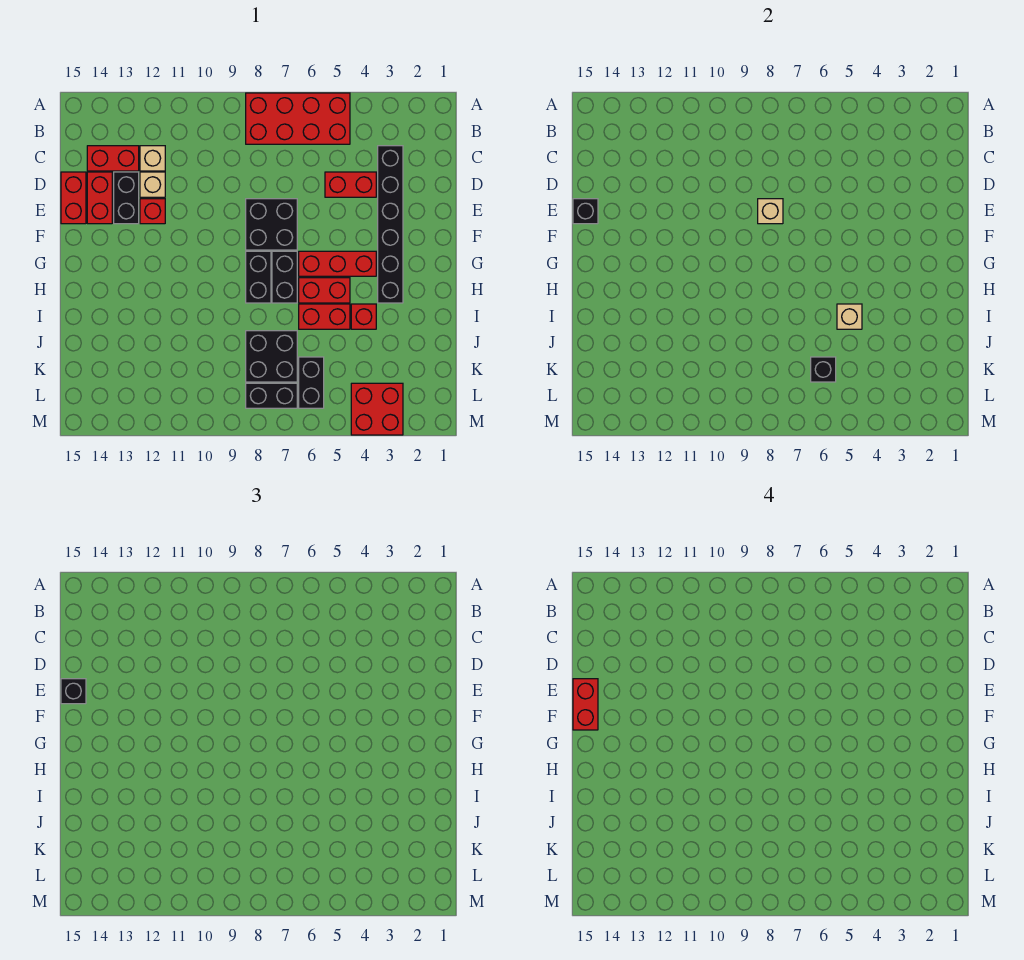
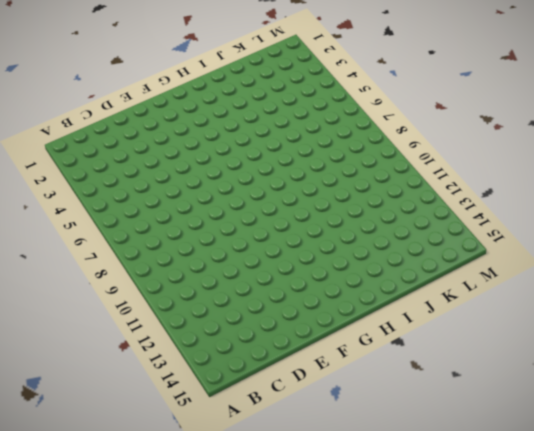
none -> red brick A5:B8 level 1
none -> black brick C3:H3 level 1
none -> tan brick C12 level 1

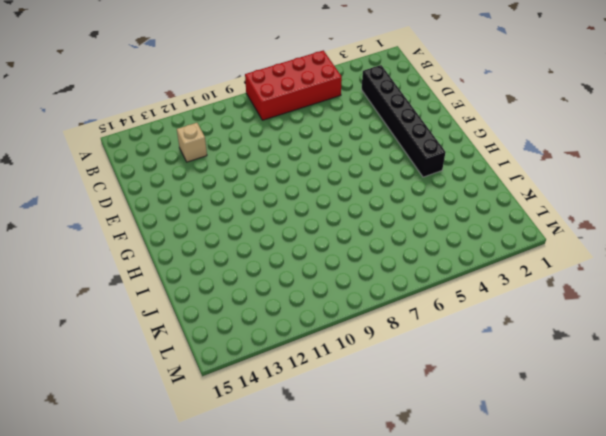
none -> red brick C13:C14 level 1
none -> red brick D4:D5 level 1
none -> tan brick D12 level 1

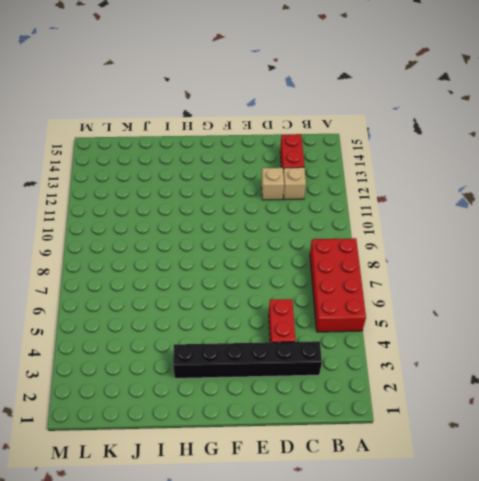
none -> black brick D13:E13 level 1
none -> red brick D14:E14 level 1
none -> red brick D15:E15 level 1

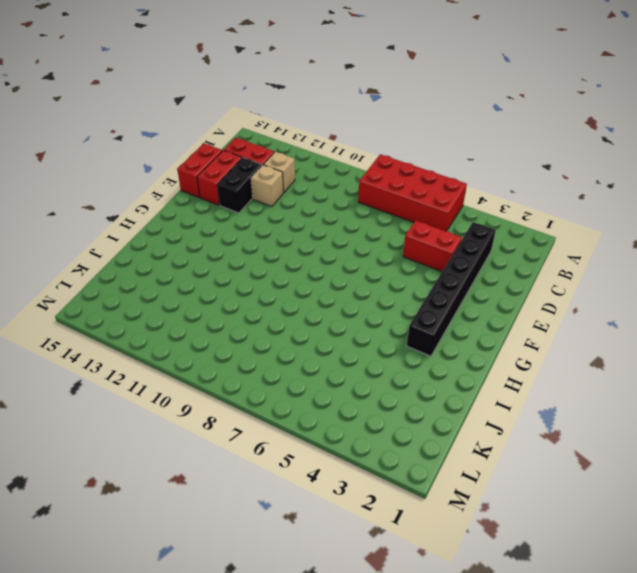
none -> black brick E7:F8 level 1
none -> red brick E12 level 1
none -> red brick G4:G6 level 1

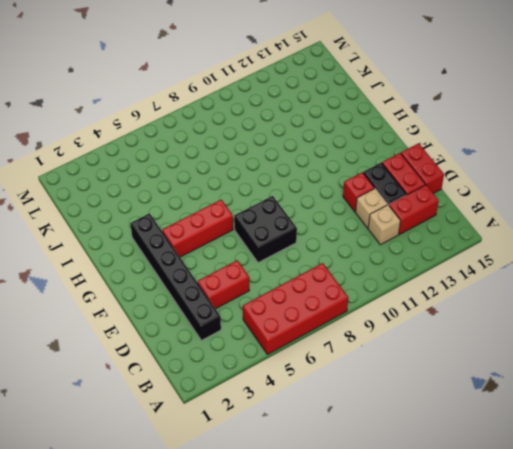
none -> black brick G7:H7 level 1
none -> black brick G8:H8 level 1
none -> red brick H5:H6 level 1

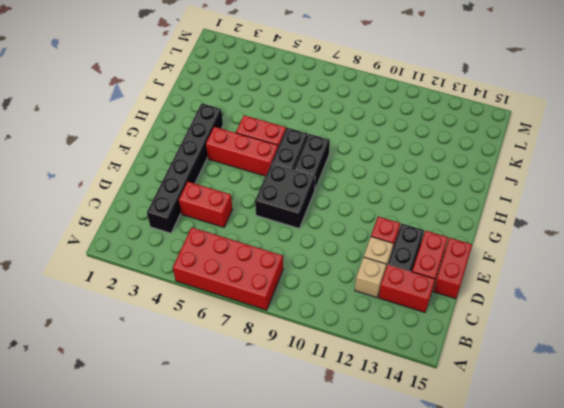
none -> red brick I4 level 1
none -> red brick I5:I6 level 1
none -> black brick J7:K8 level 1

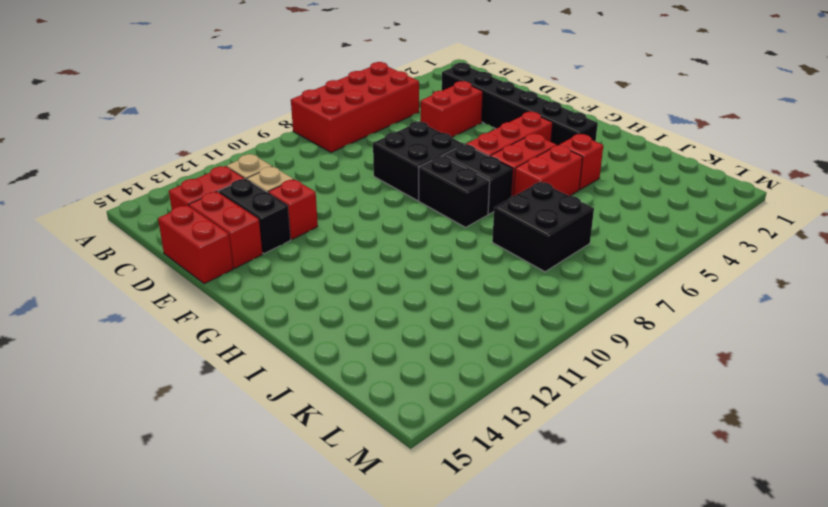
none -> black brick K6:L6 level 1
none -> red brick L3:M4 level 1
none -> black brick L7:L8 level 1

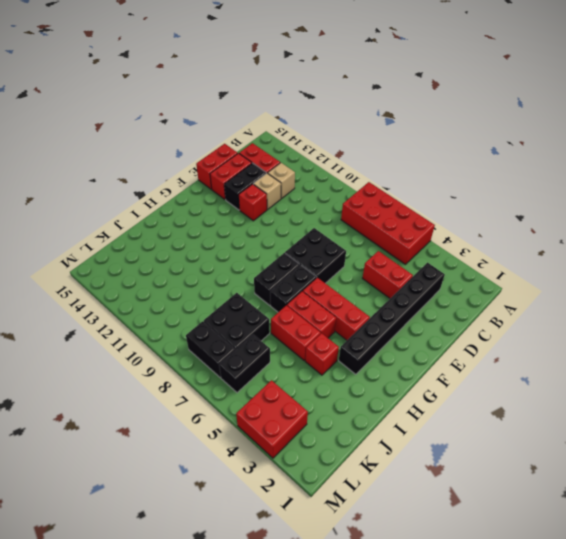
none -> tan brick E8 level 2
none -> black brick E15 level 2
none -> tan brick I5 level 2

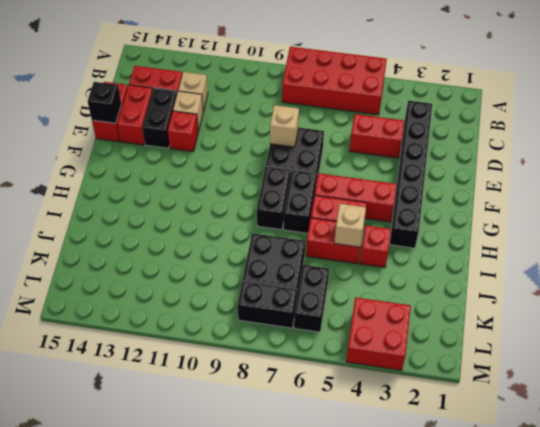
none -> black brick K6 level 2
none -> black brick E15 level 3
none -> red brick E15:F15 level 4

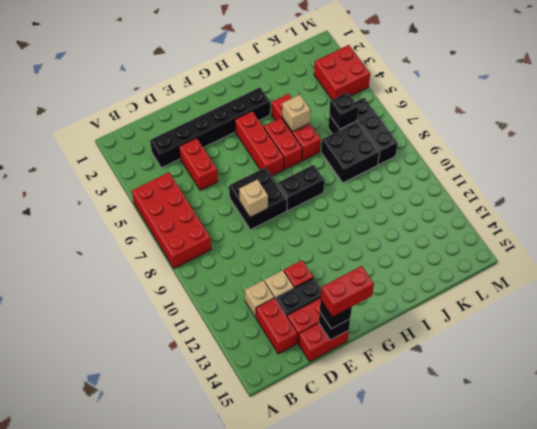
none -> black brick G7:H7 level 1

